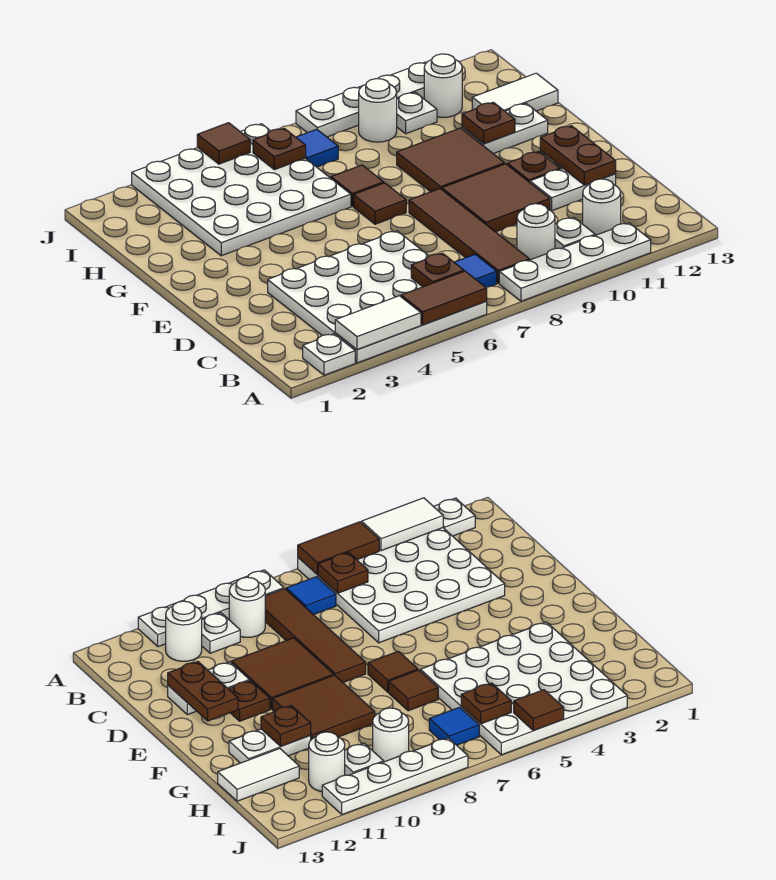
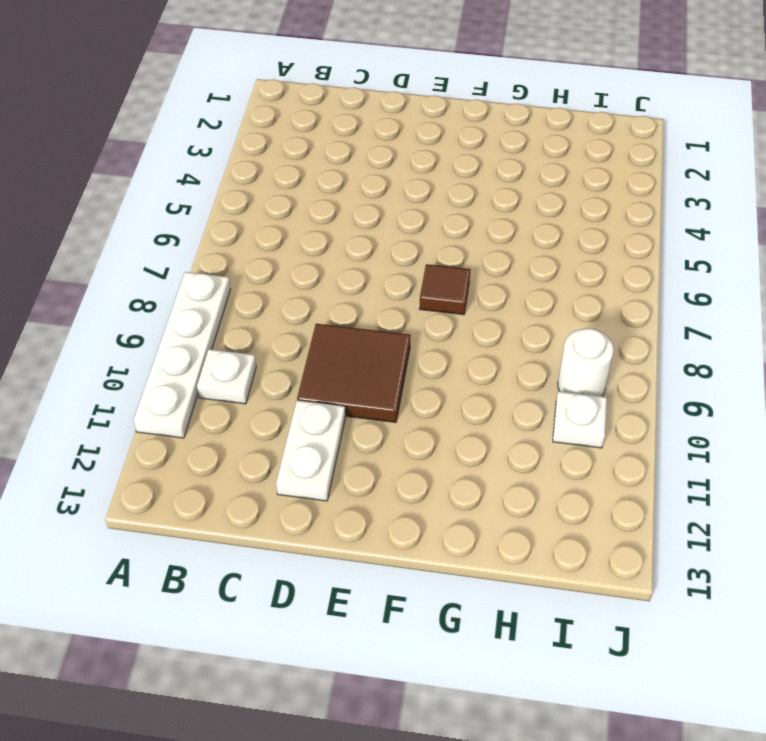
none -> white plate A2 level 1
none -> white plate A3:D6 level 1
none -> blue tile B7 level 1

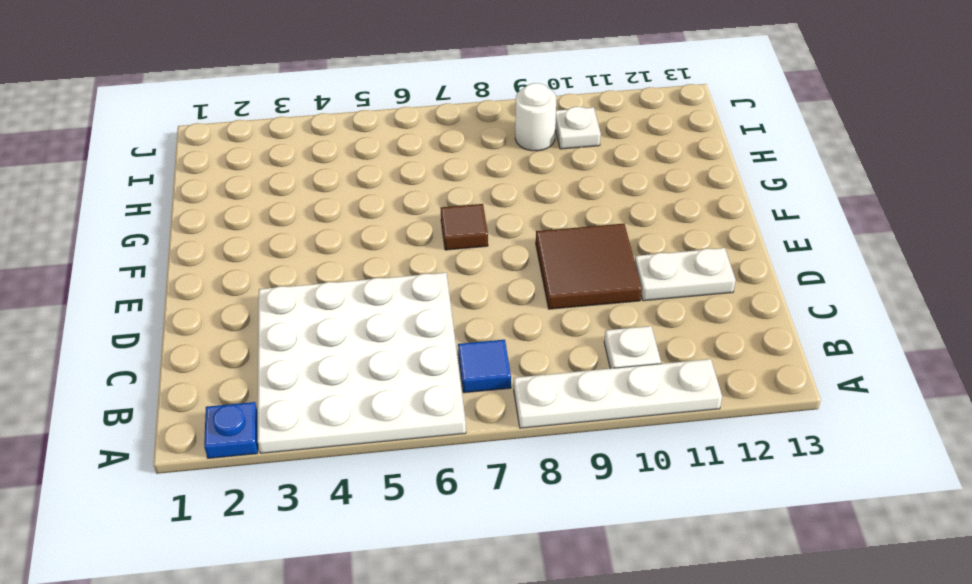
blue plate A2 level 1 -> white plate A2 level 1
none -> brown tile B8:E8 level 1
none -> white round brick B9 level 1
none -> white round brick B11 level 1

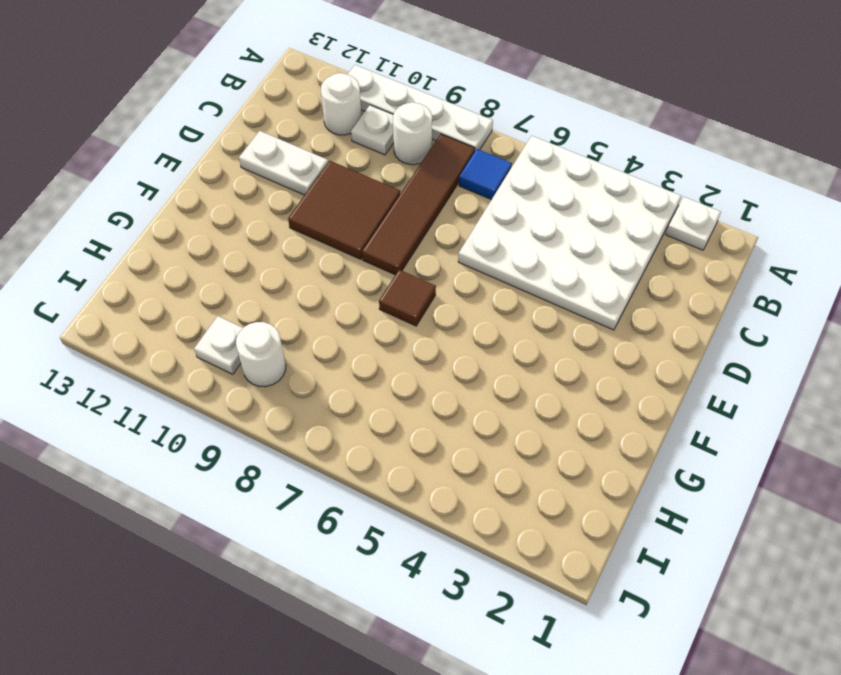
none -> brown plate E11 level 1
none -> brown tile F9:G10 level 1
none -> white plate G3:J6 level 1

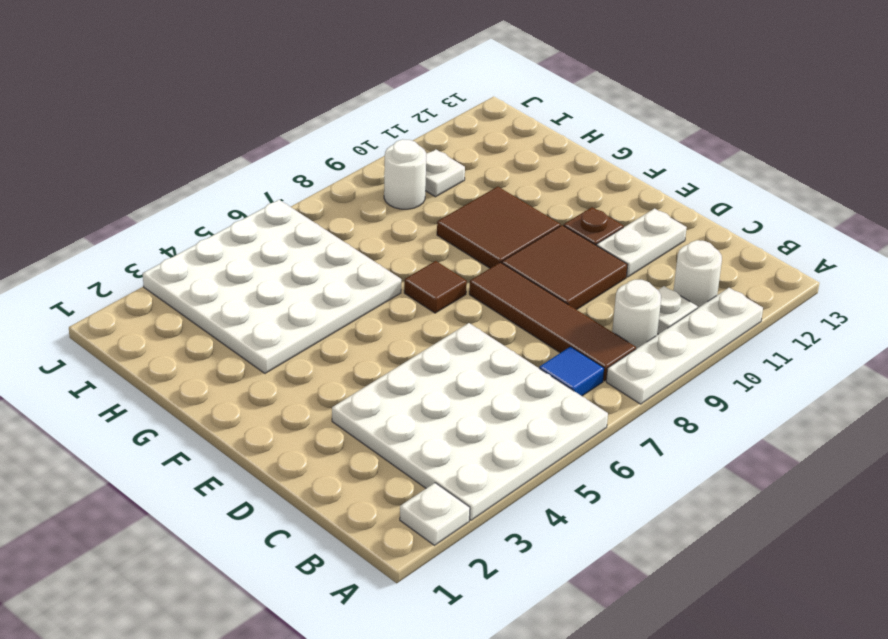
none -> brown tile G7 level 1
none -> white plate G11:G12 level 1
none -> white tile H12:H13 level 1

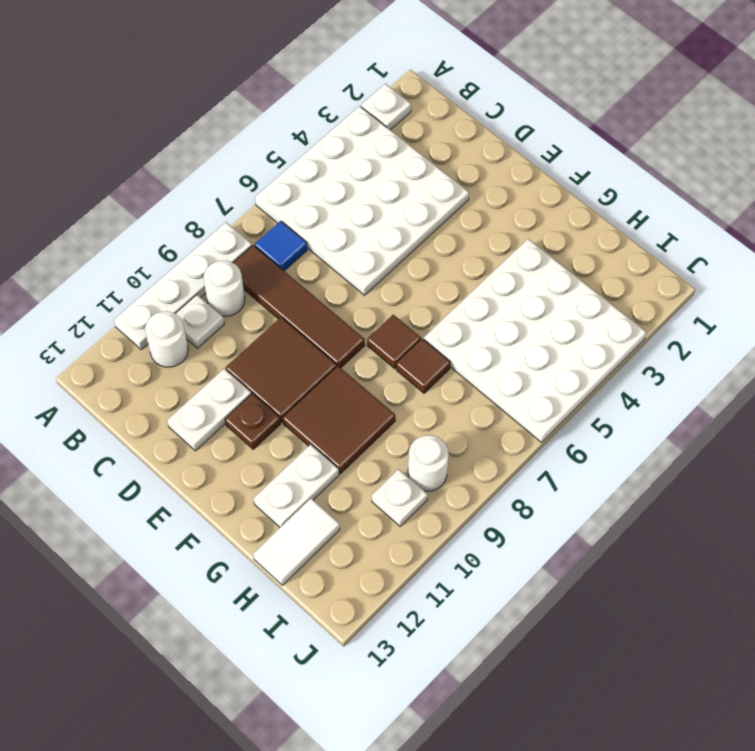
none -> blue tile I7 level 1
none -> white round brick I11 level 1
none -> white plate J8:J11 level 1

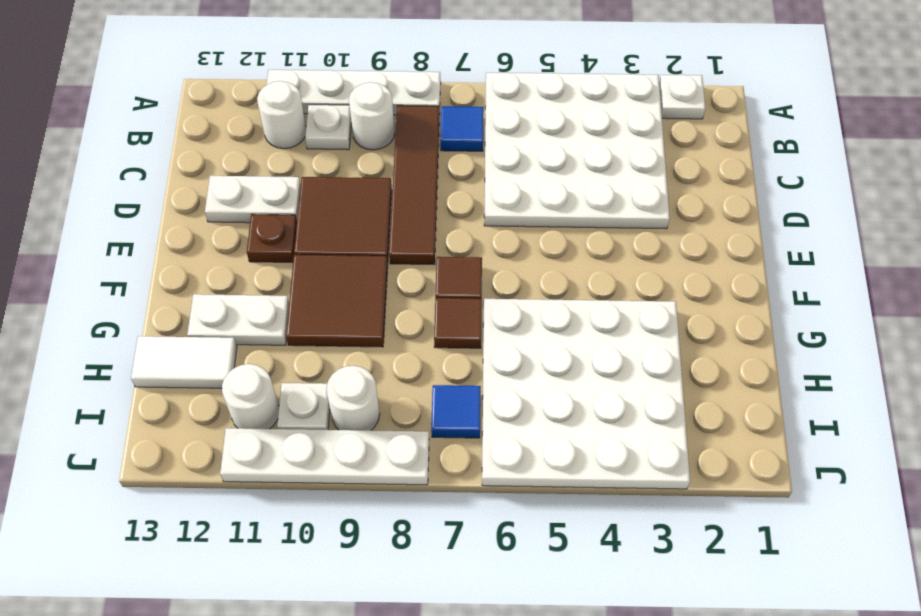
none -> white tile A3:A4 level 2
none -> brown tile A5:A6 level 2
none -> brown plate B6 level 2

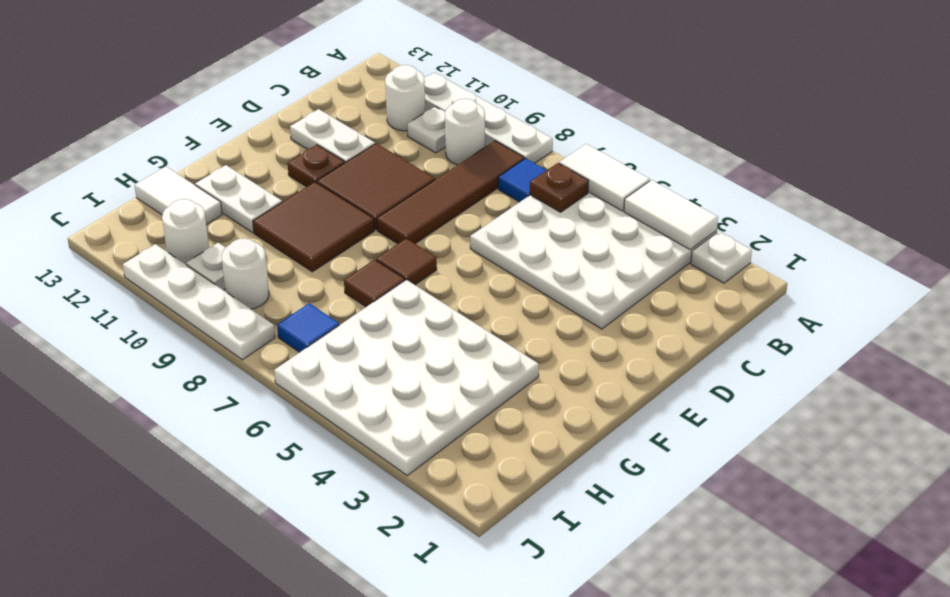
white tile A5:A6 level 2 -> brown tile A5:A6 level 2
none -> brown plate D12:E12 level 2
none -> brown plate G11 level 2
none -> brown plate I6 level 2

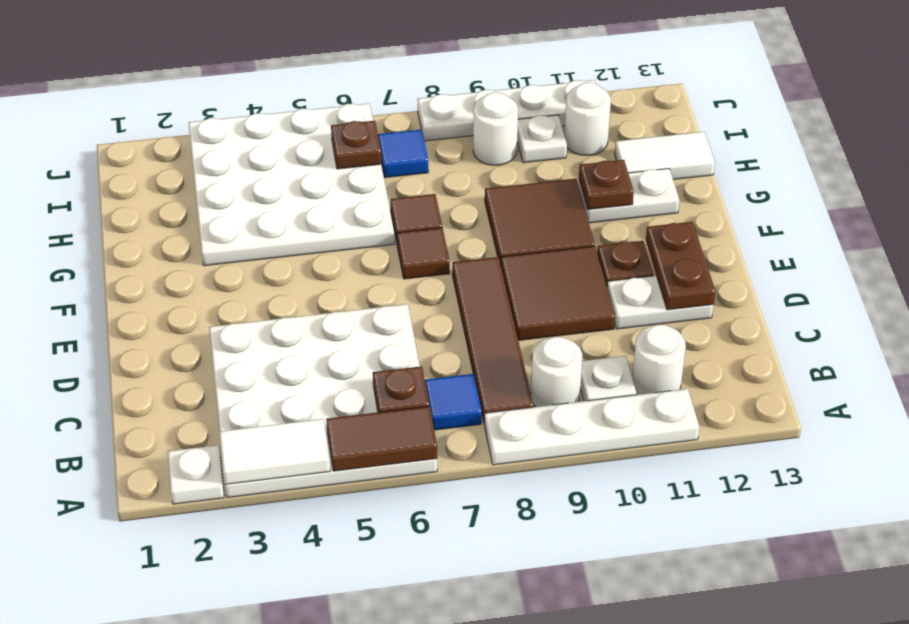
none -> brown tile J5 level 2

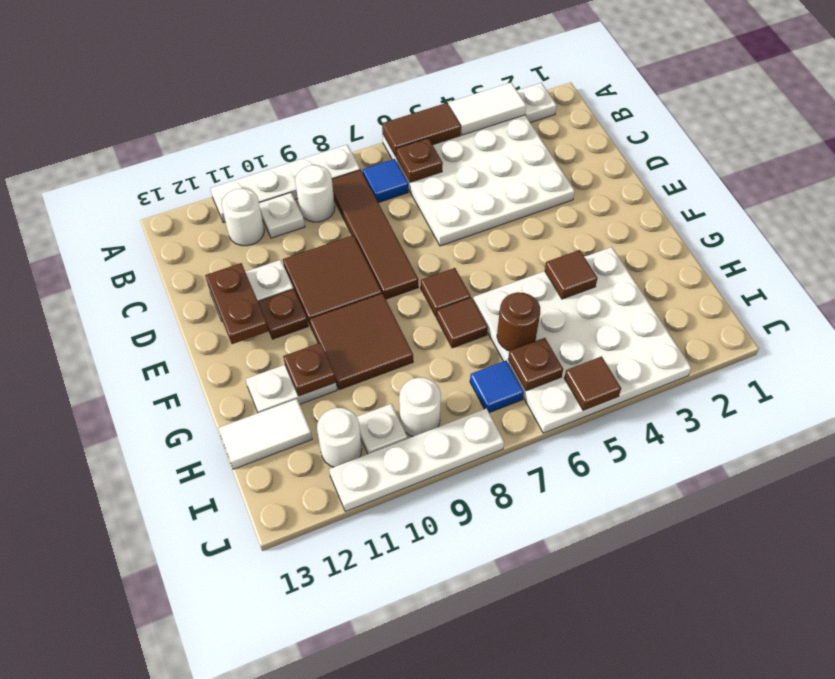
brown tile G4 level 2 -> none
brown round brick H6 level 2 -> none

